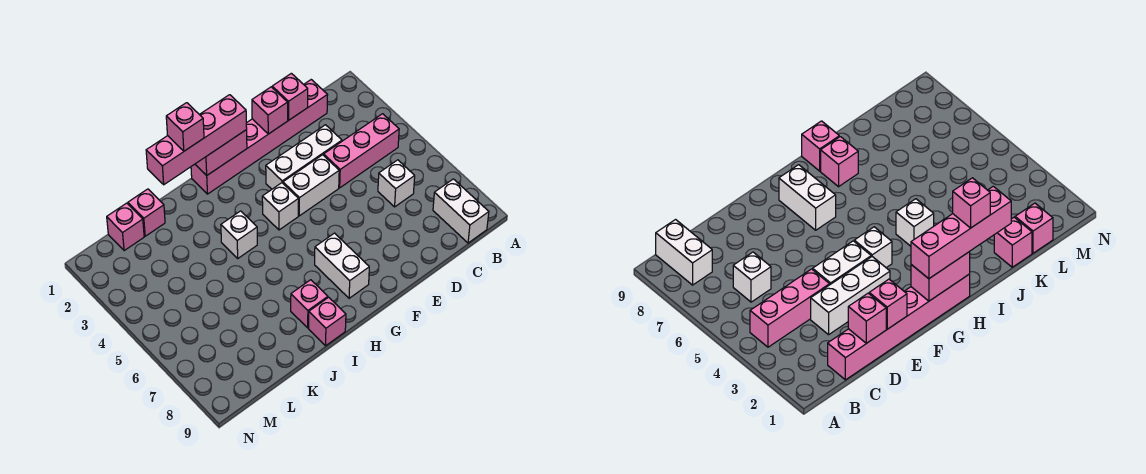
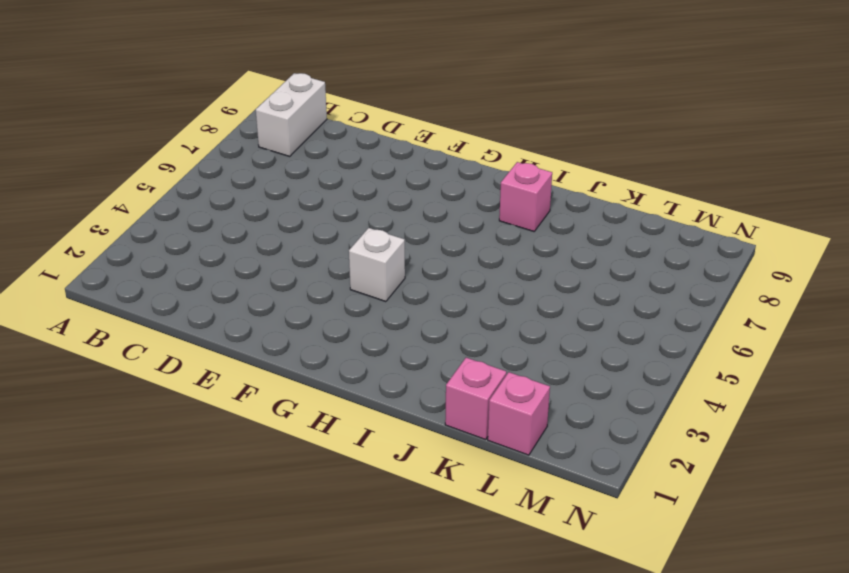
none -> pink brick B4:D4 level 1
none -> pink brick C1:H1 level 1
none -> white brick C6 level 1

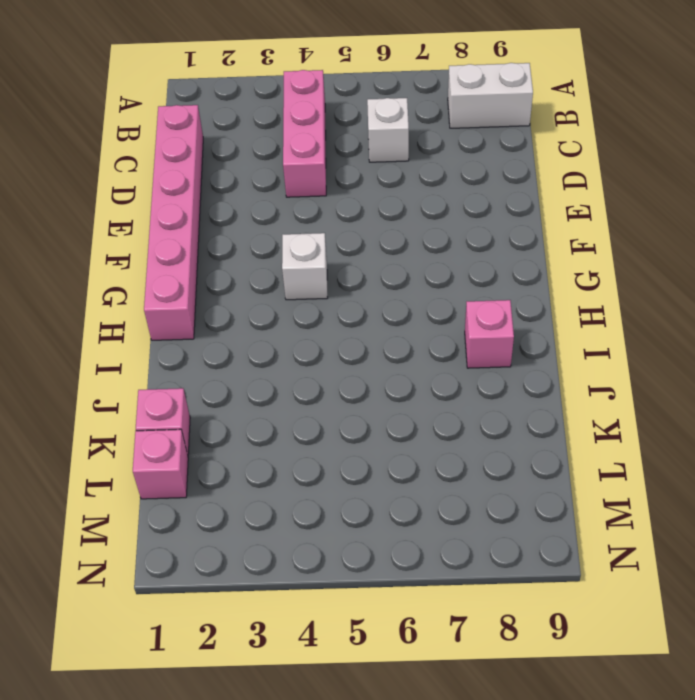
none -> white brick D3:F3 level 1
none -> white brick E4:F4 level 1
none -> white brick G7:G8 level 1

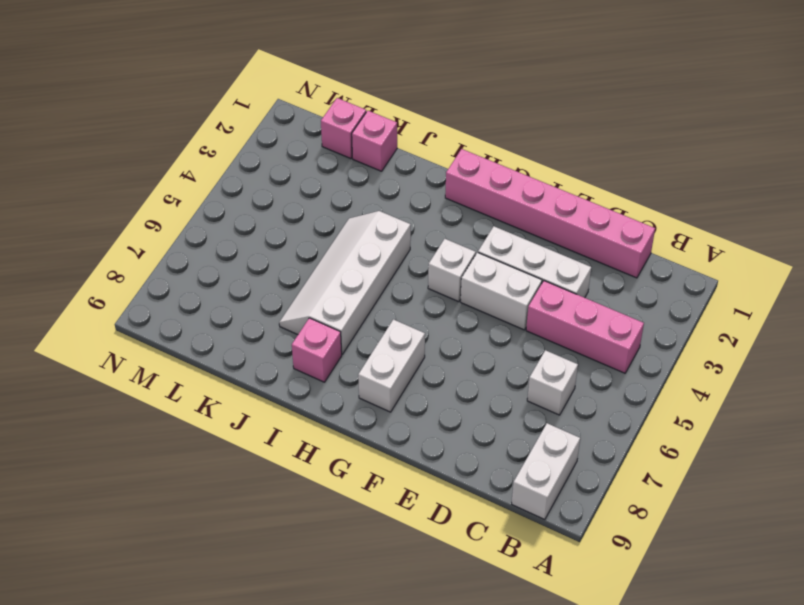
white slope I4:J7 level 1 top I -> white brick I4 level 1
none -> pink brick I9 level 1
none -> pink brick D1 level 2
none -> pink brick E1 level 2

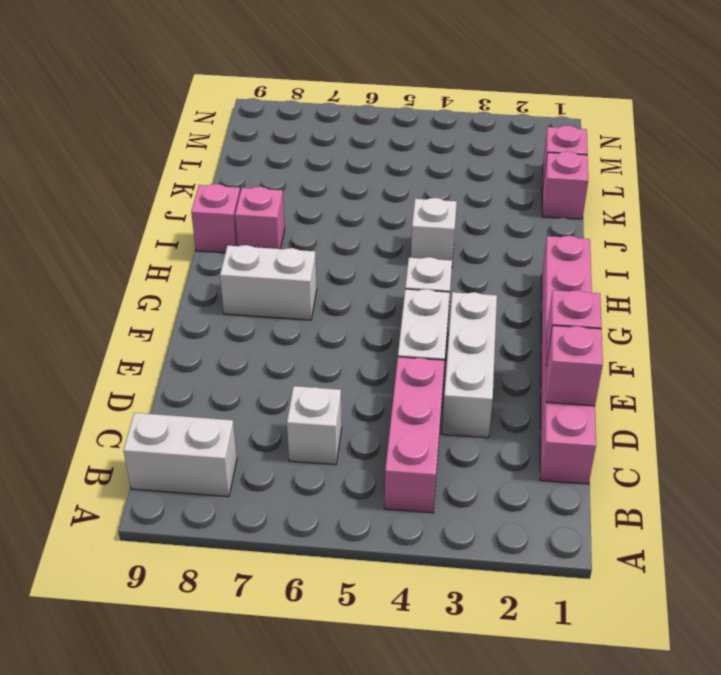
none -> pink brick G1:H1 level 2
none -> pink brick G1:J1 level 3
none -> pink brick I1 level 4

